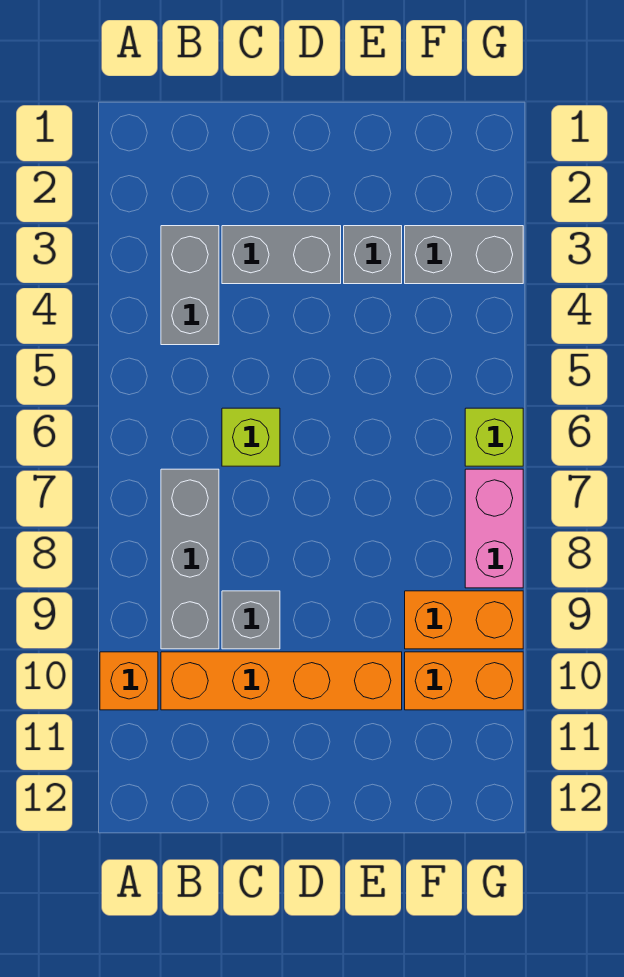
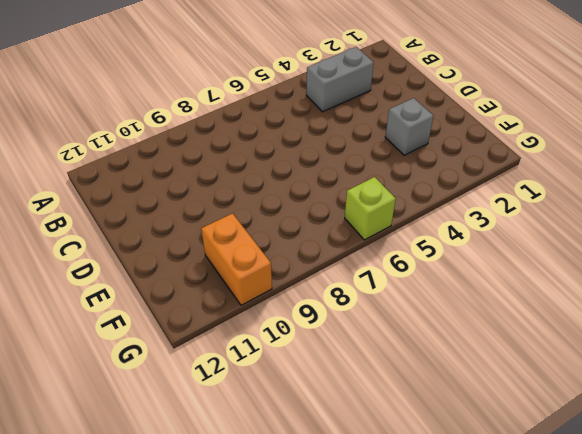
none -> orange brick A10 level 1
none -> grey brick B7:B9 level 1
none -> orange brick B10:E10 level 1

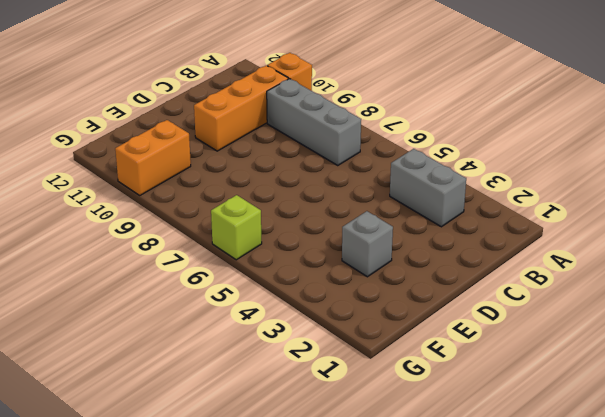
orange brick B10:D10 level 1 -> orange brick B10:E10 level 1
none -> grey brick C3:D3 level 1
none -> lime brick C6 level 1
none -> grey brick C9 level 1

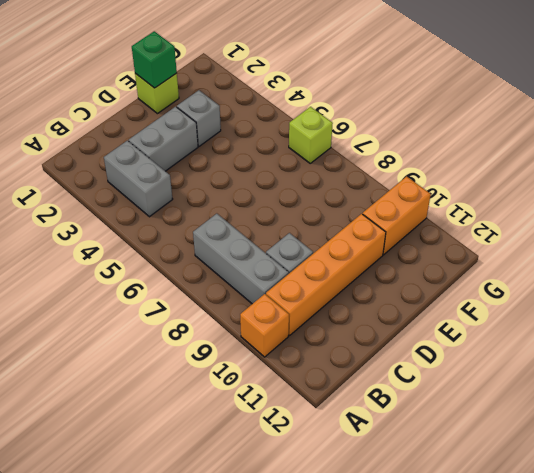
lime brick E1 level 1 -> lime brick C6 level 1
green brick E1 level 2 -> none
none -> grey brick F3:G3 level 1
none -> orange brick F9:G9 level 1
none -> pink brick G7:G8 level 1

